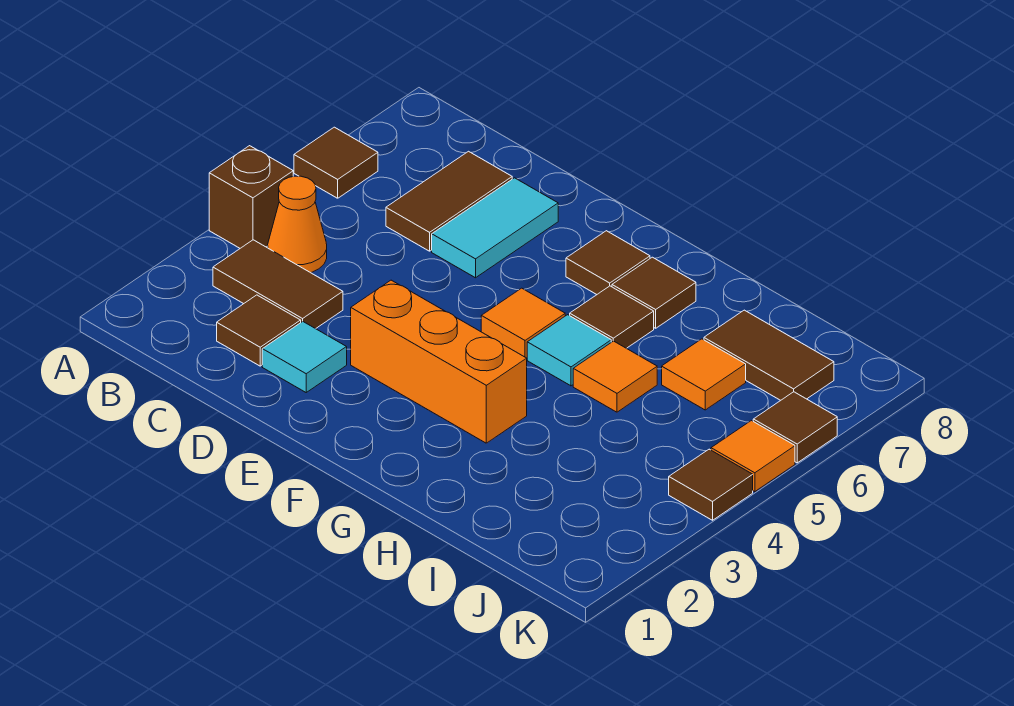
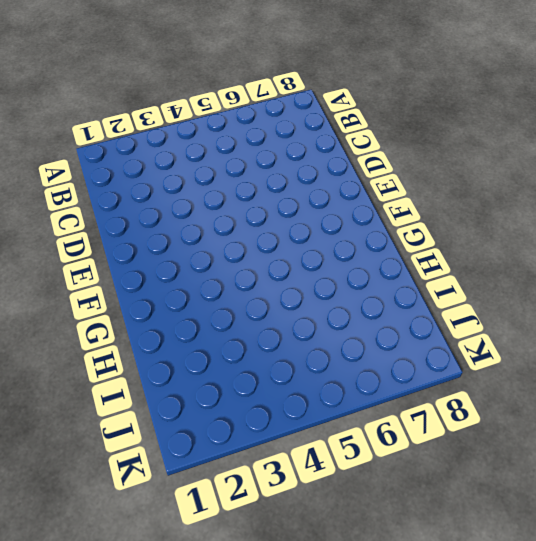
none -> brown brick A4 level 1
none -> brown tile A6 level 1
none -> brown tile B3:C3 level 1

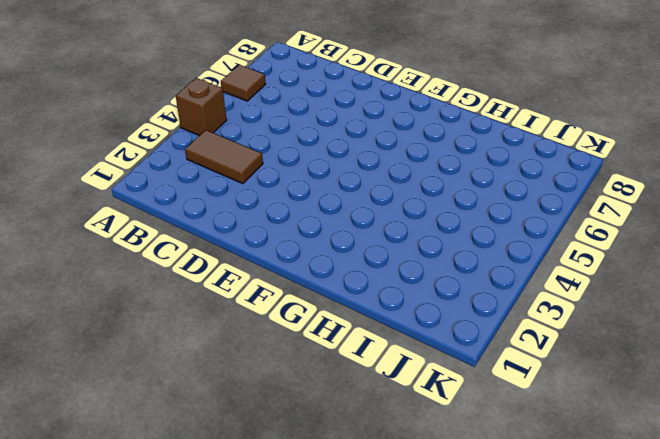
none -> orange cone B4 level 1
none -> brown tile C2 level 1
none -> brown tile C6:C7 level 1

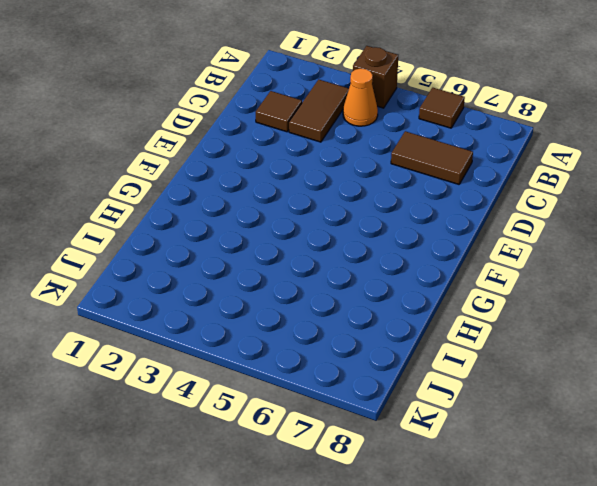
none -> cyan tile D2 level 1
none -> cyan tile D6:D7 level 1
none -> orange brick E3:G3 level 1

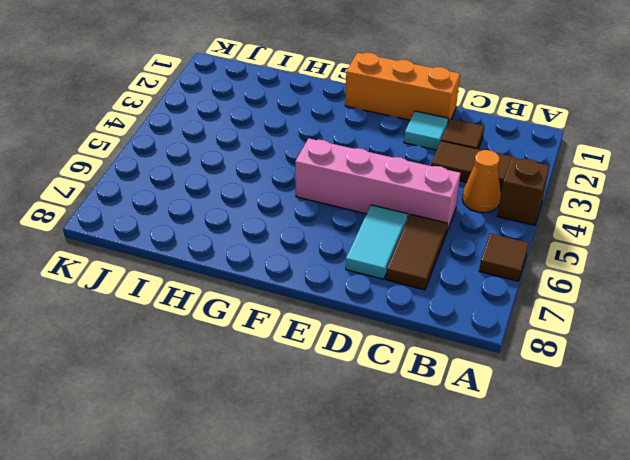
pink brick C5:F5 level 1 -> orange tile F5 level 1
orange brick D1:F1 level 1 -> orange brick E3:G3 level 1
none -> brown tile F7 level 1
none -> cyan tile G5 level 1
none -> brown tile G6 level 1

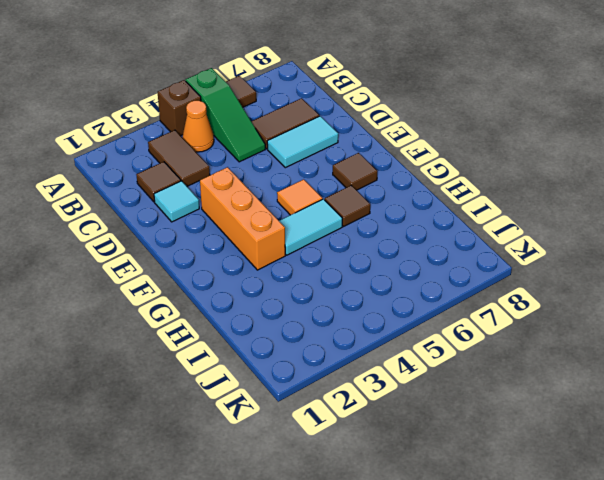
green slope A5:C5 level 1 top A -> none
cyan tile G4:G5 level 1 -> cyan tile G5 level 1
none -> brown tile G7 level 1
none -> orange tile H5 level 1
none -> orange tile I6 level 1

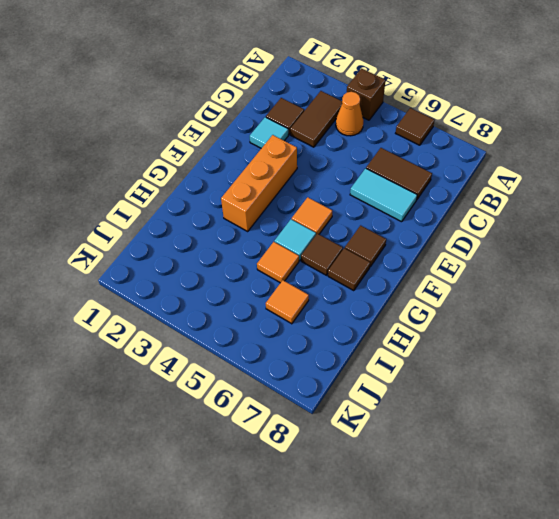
none -> brown tile I7:J7 level 1
none -> brown tile K4 level 1
none -> orange tile K5 level 1

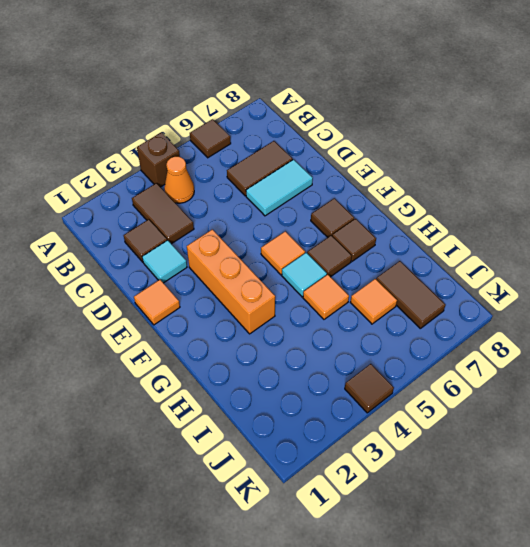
orange tile E1 level 1 -> orange tile K5 level 1
none -> brown tile K6 level 1

